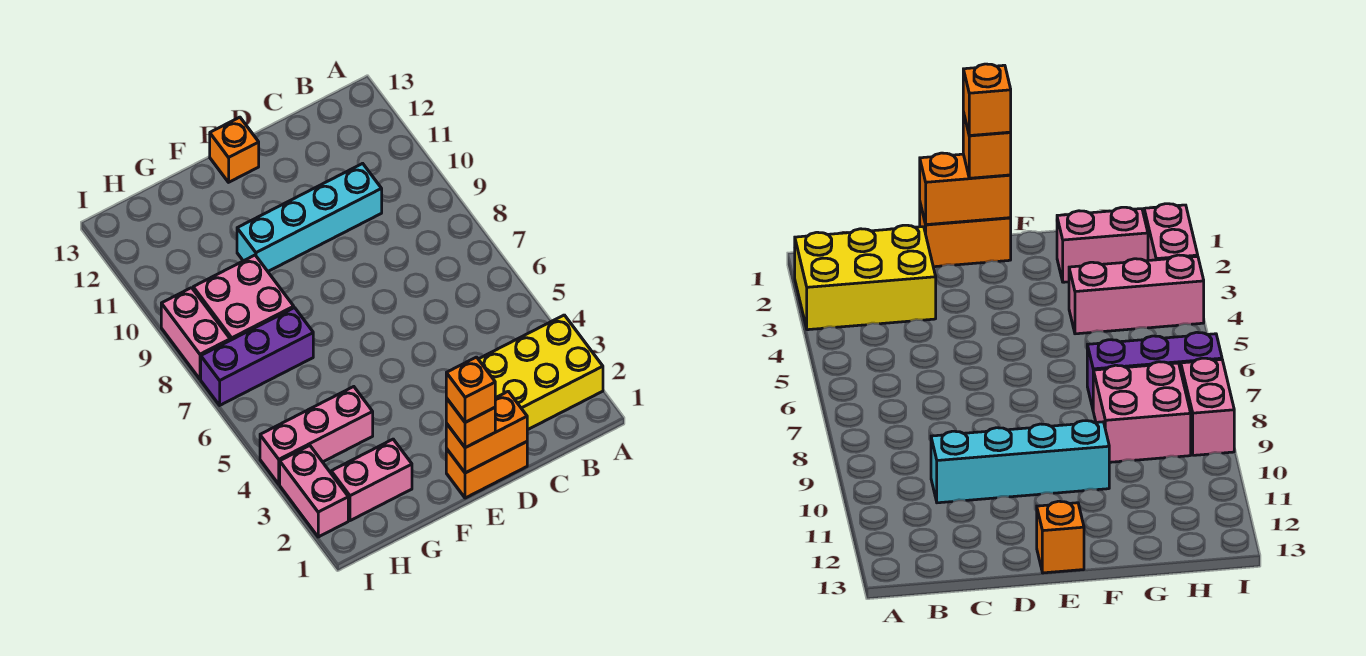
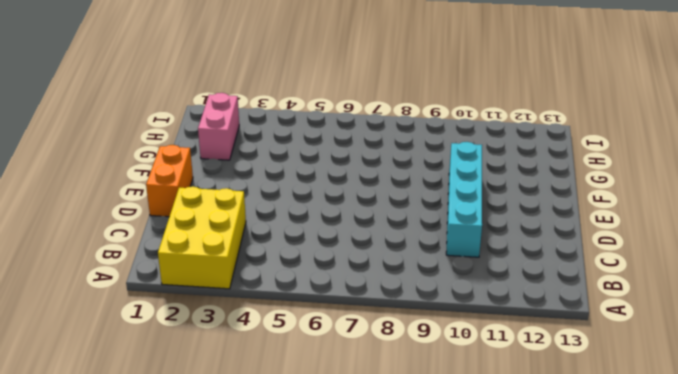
none -> orange brick E13 level 1
none -> pink brick G4:I4 level 1
none -> purple brick G7:I7 level 1

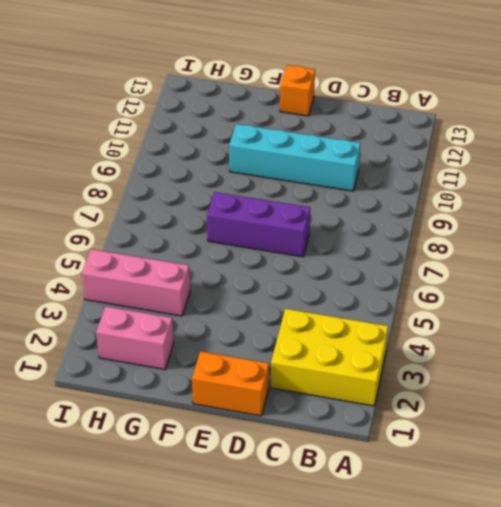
purple brick D7:F7 level 1 -> purple brick G7:I7 level 1
none -> pink brick G8:H9 level 1
none -> pink brick I2:I3 level 1
none -> pink brick I8:I9 level 1

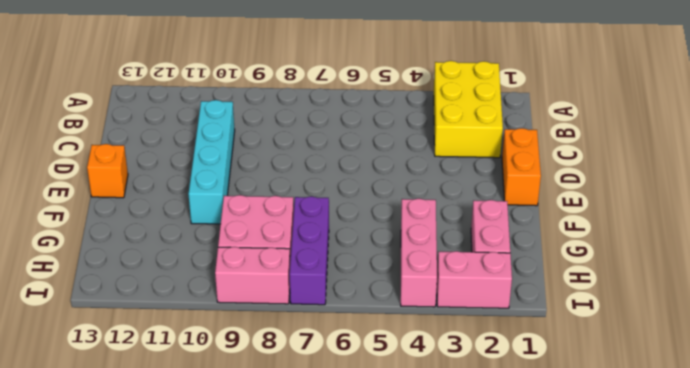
none -> orange brick D1:E1 level 2
none -> orange brick E1 level 3
none -> orange brick E1 level 4

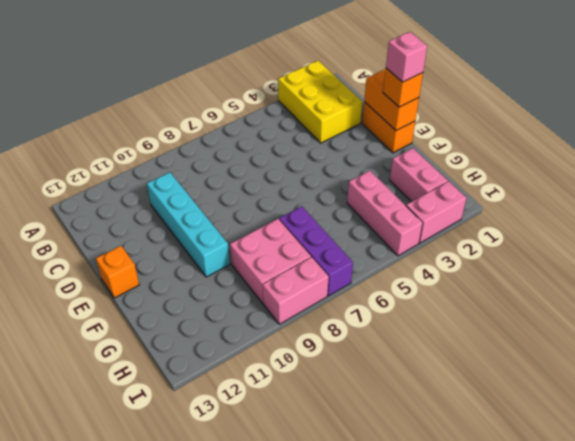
pink brick E1 level 4 -> orange brick E1 level 4

